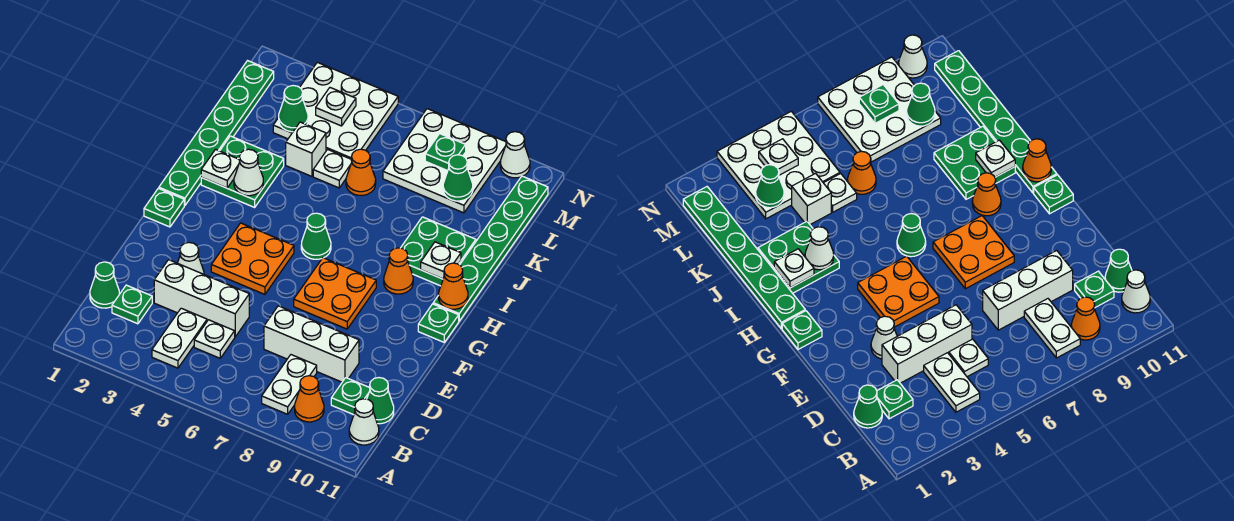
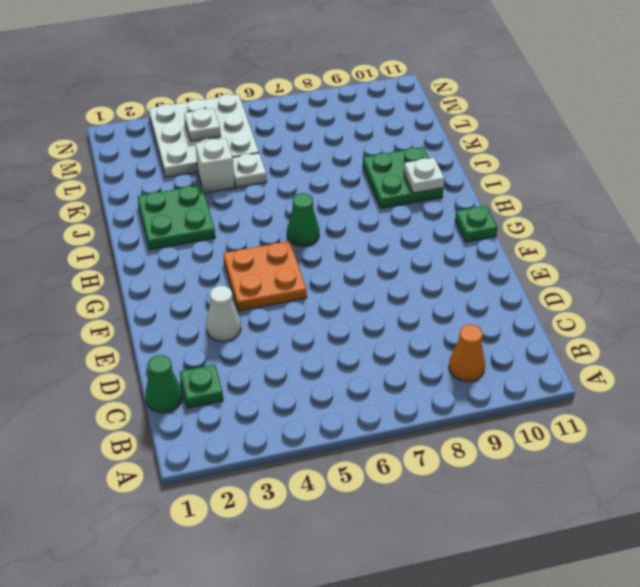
none -> white plate B4:C4 level 1
none -> white plate B8:C8 level 1
none -> white cone B11 level 1
none -> white plate C5 level 1

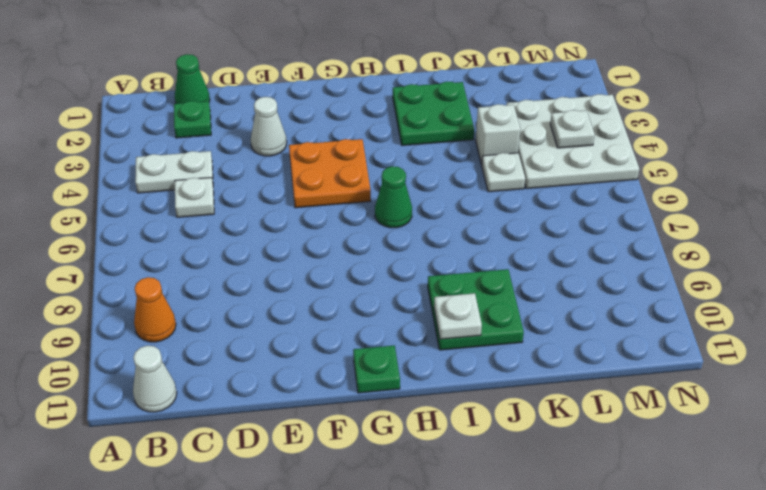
none -> white plate B8:C8 level 1
none -> green plate C10 level 1
none -> green cone C11 level 1
none -> white brick D3:D5 level 1

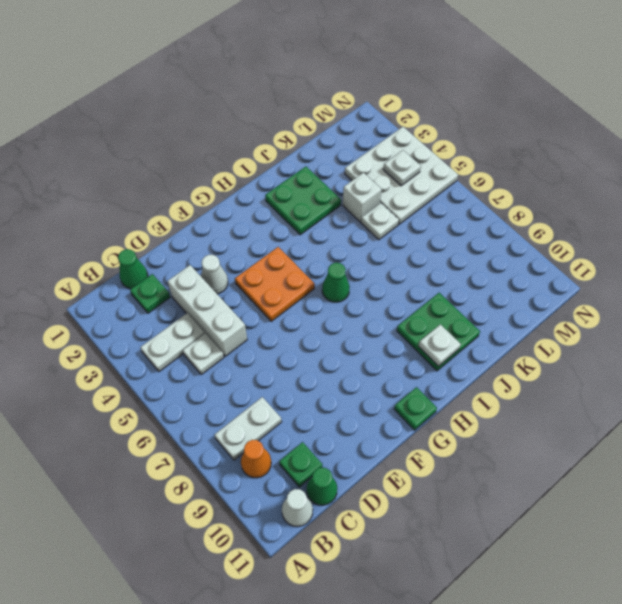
none -> white brick D7:D9 level 1
none -> orange plate F7:G8 level 1
none -> green plate G1 level 1
none -> green plate H1:M1 level 1

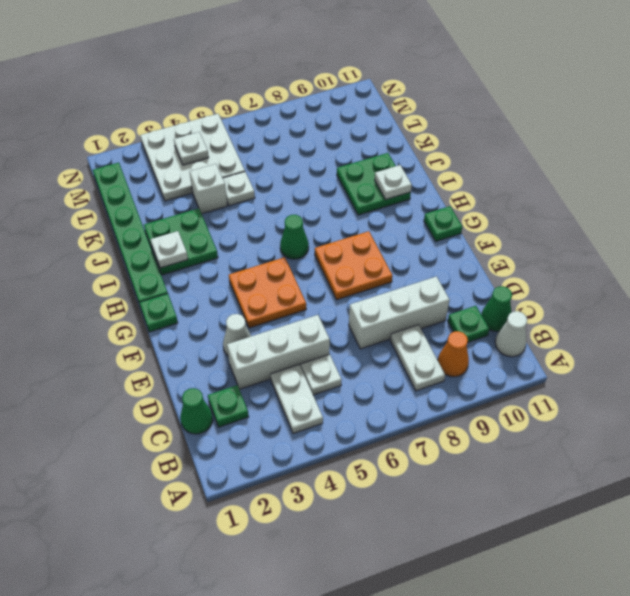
none -> orange cone H9 level 1
none -> green plate H11:M11 level 1
none -> orange cone K6 level 1
none -> white plate L7:N9 level 1

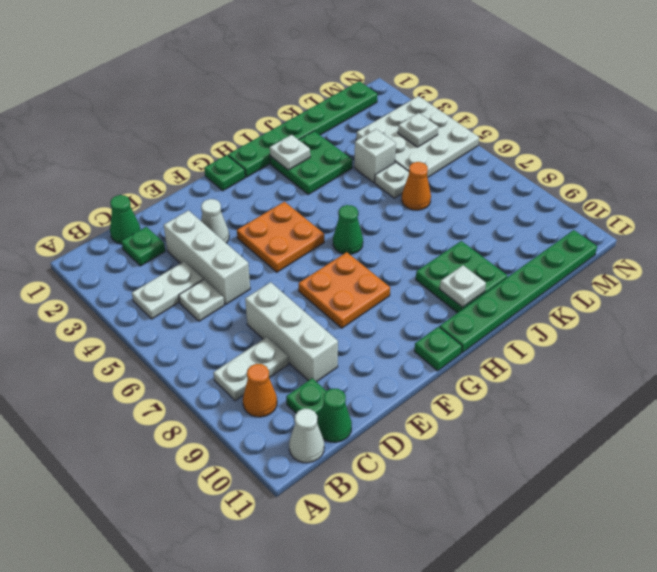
none -> orange cone H9 level 1
none -> white plate L7:N9 level 1
none -> white cone N10 level 1
none -> orange cone H11 level 2

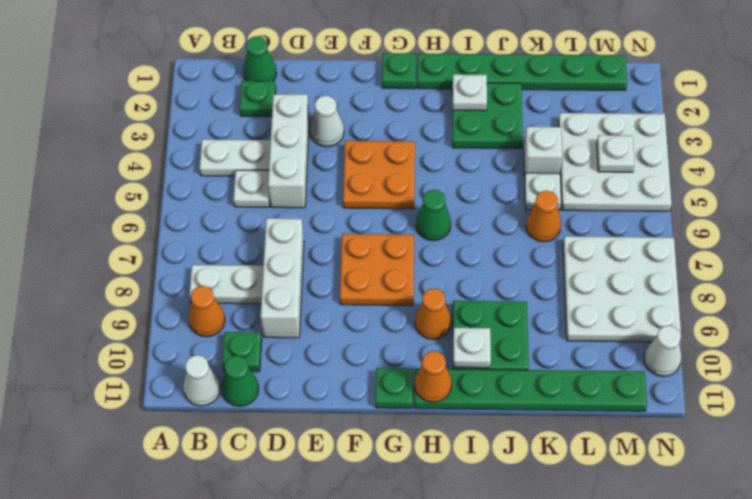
none -> white cone I3 level 2
none -> green cone L3 level 2
none -> green cone L9 level 2
none -> green plate M8 level 2

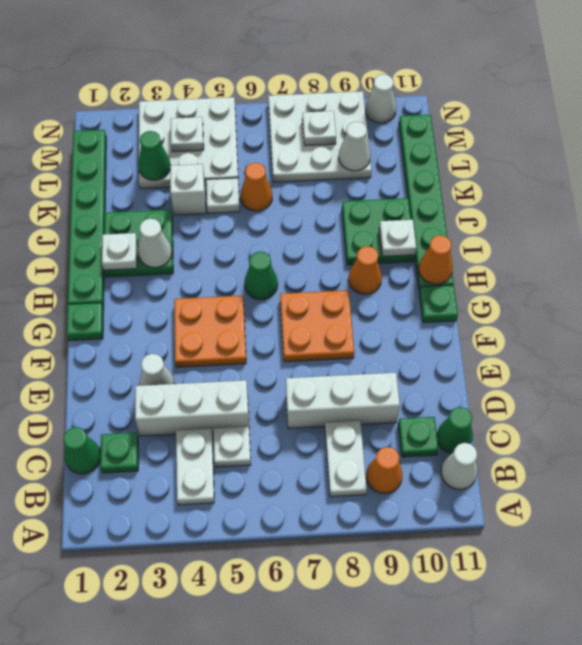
white cone L9 level 2 -> green cone L9 level 2
white plate M8 level 2 -> green plate M8 level 2

